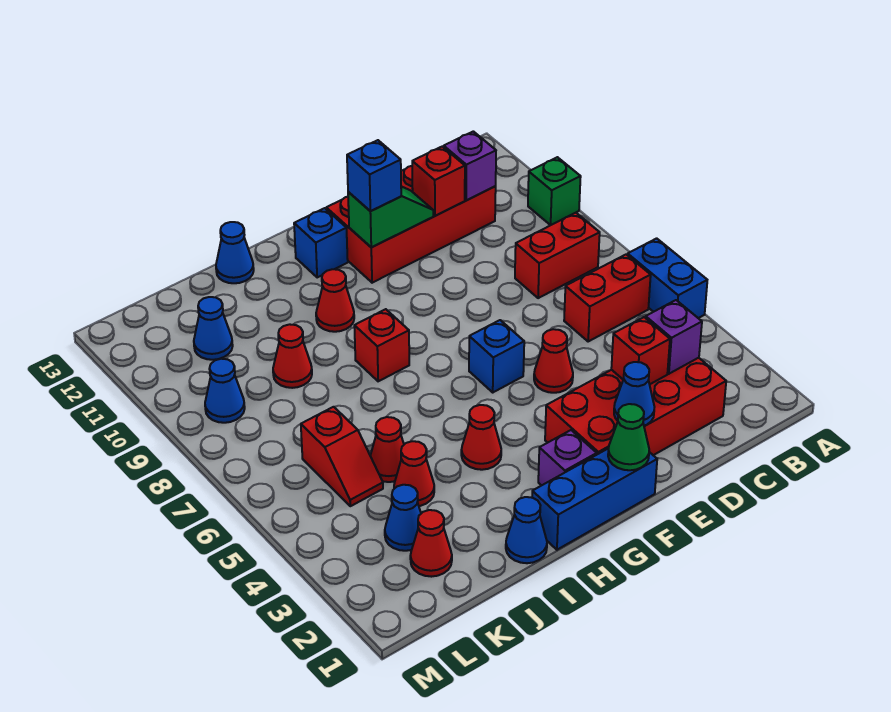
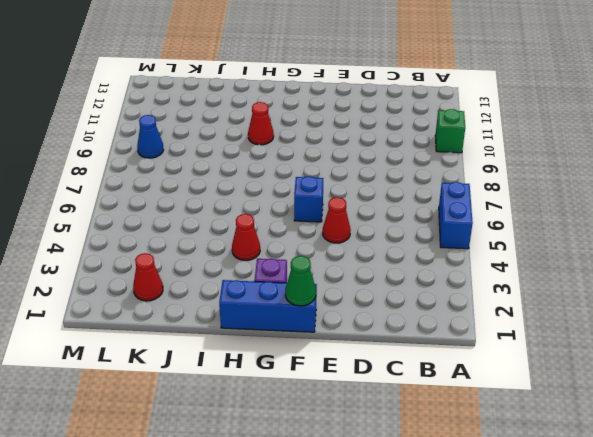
none -> red brick B6:C6 level 1
none -> red brick B8:C8 level 1
none -> red brick C2:F3 level 1
none -> red brick C11:F12 level 1

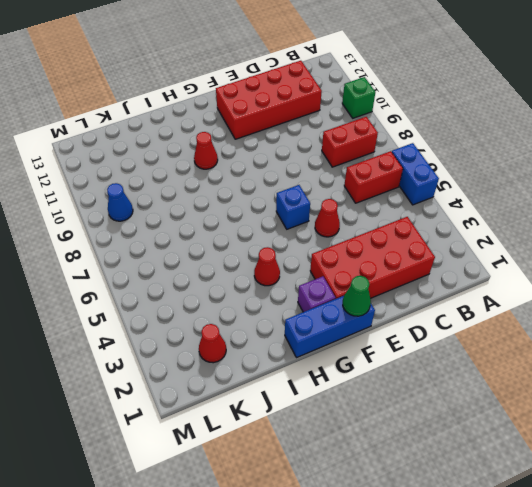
none -> blue brick G12 level 1
none -> red brick H8 level 1
none -> blue cone I1 level 1
none -> blue cone I13 level 1

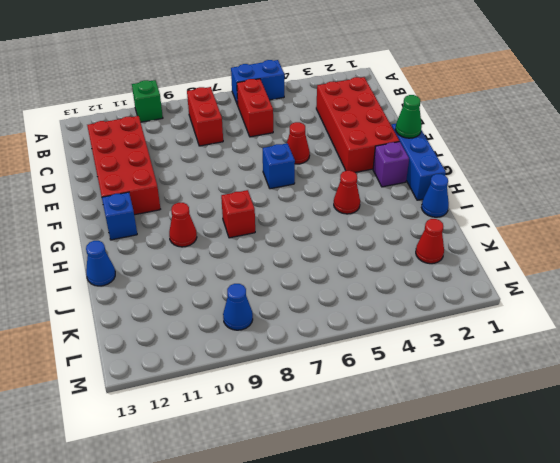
none -> red cone J4 level 1
none -> red cone J5 level 1
none -> red cone J9 level 1
none -> blue cone K3 level 1

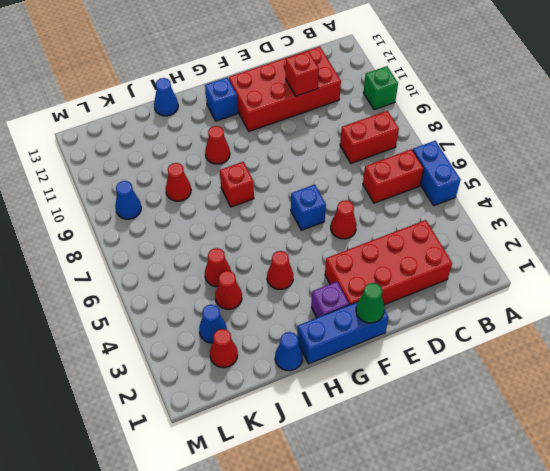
none -> red slope K5:K6 level 1 top 6
none -> blue cone K11 level 1
none -> purple brick C3 level 2
none -> purple brick C11 level 2

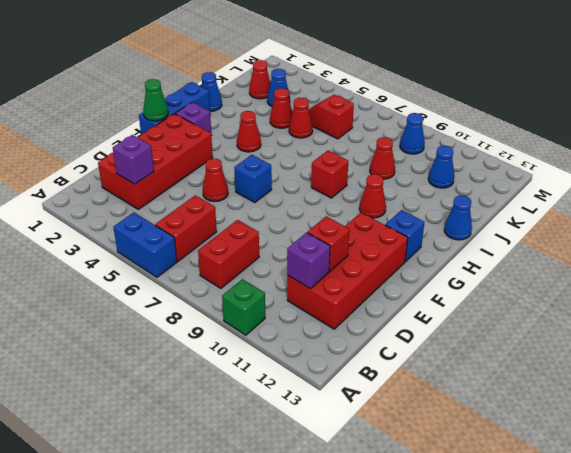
none -> red brick D3 level 2
none -> blue cone E2 level 2
none -> green slope E11:F11 level 2 top F
none -> blue brick F11 level 3

